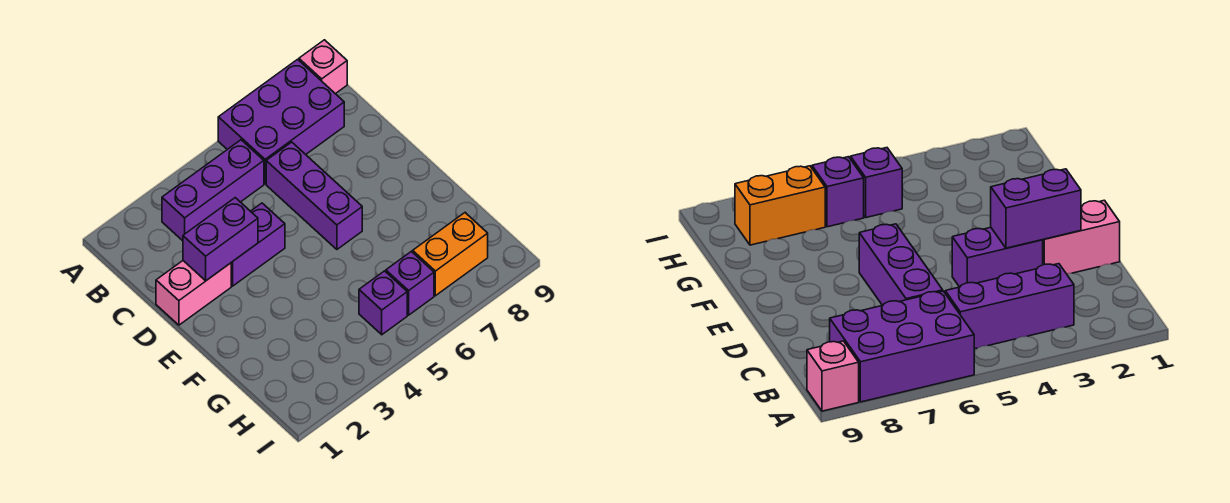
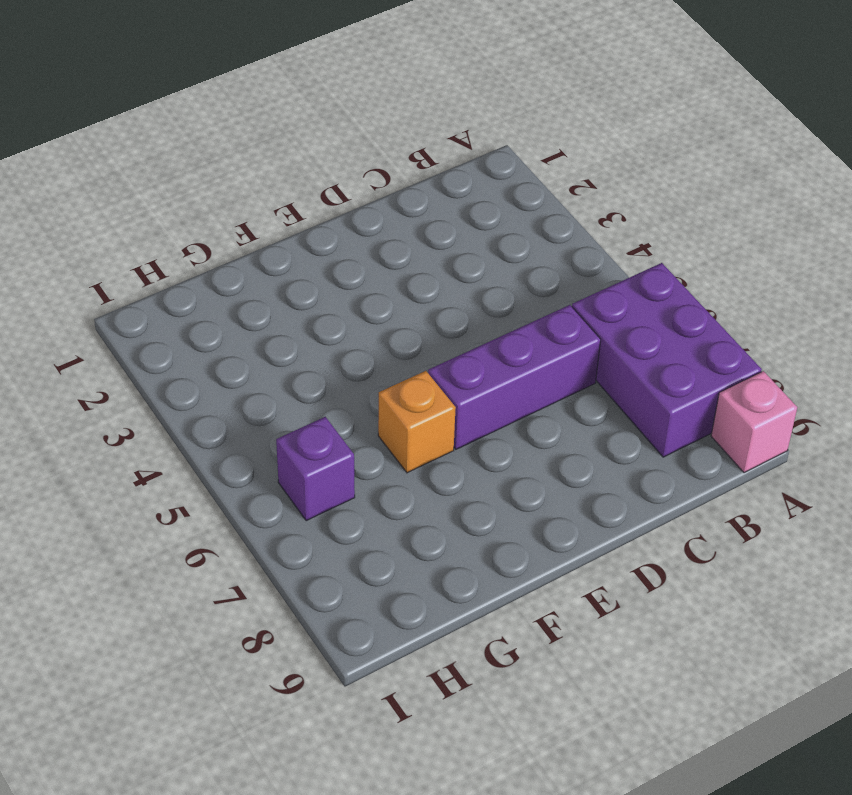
orange brick F6 level 1 -> none
none -> purple brick B3:B5 level 1
none -> pink brick D1:D2 level 1

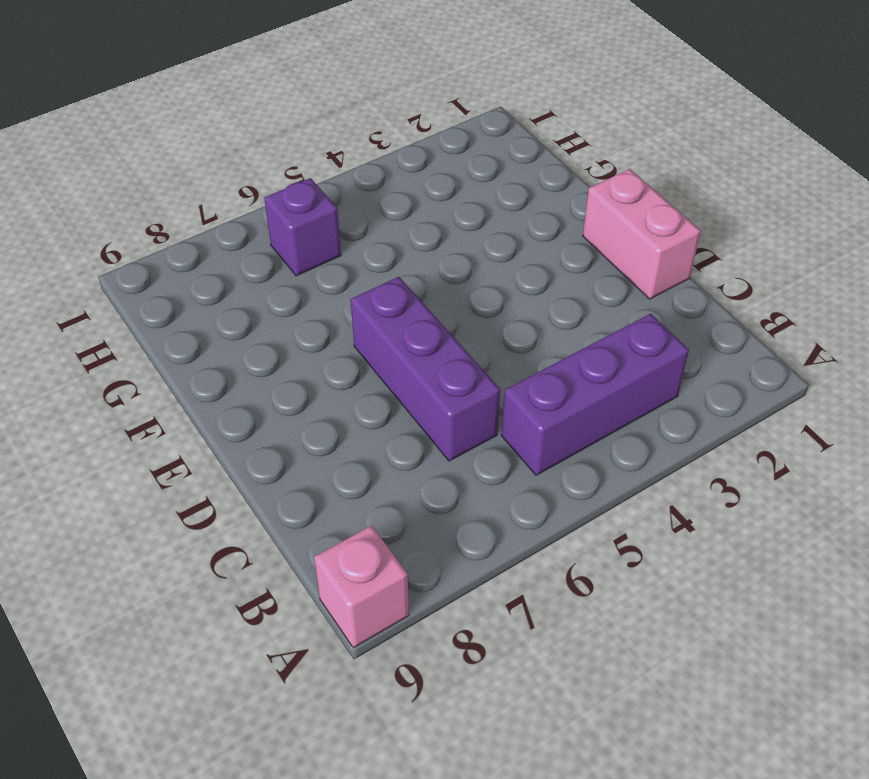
pink brick D1:E1 level 1 -> pink brick D1:D2 level 1
none -> purple brick A6:B8 level 1
none -> purple brick D3:D4 level 1

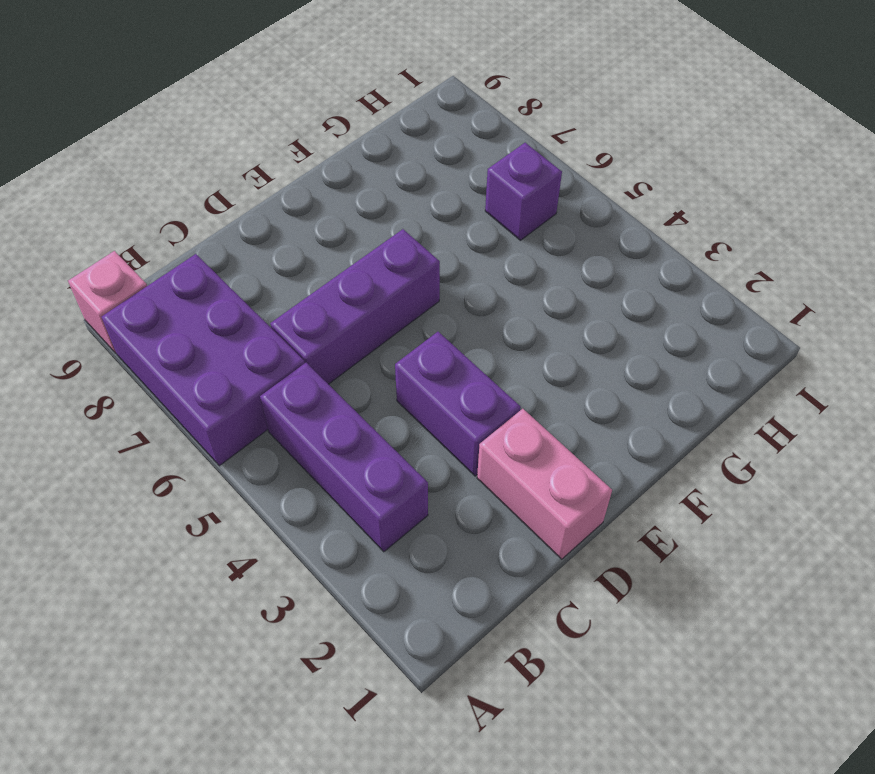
none -> purple brick H5 level 1
none -> orange brick H7:H8 level 1

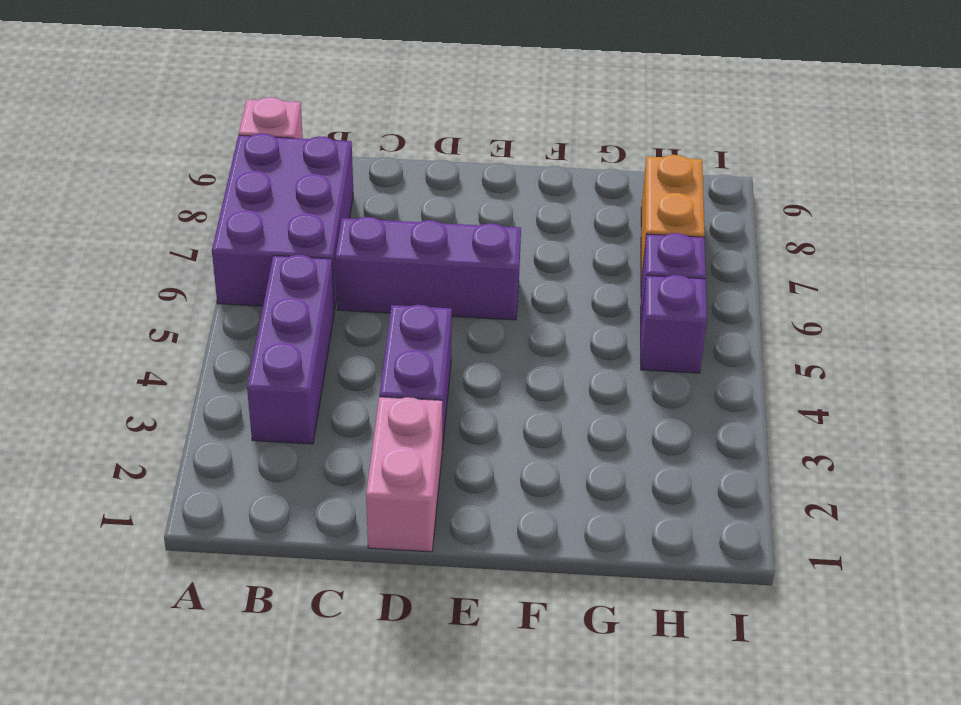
none -> purple brick D2:D3 level 2

